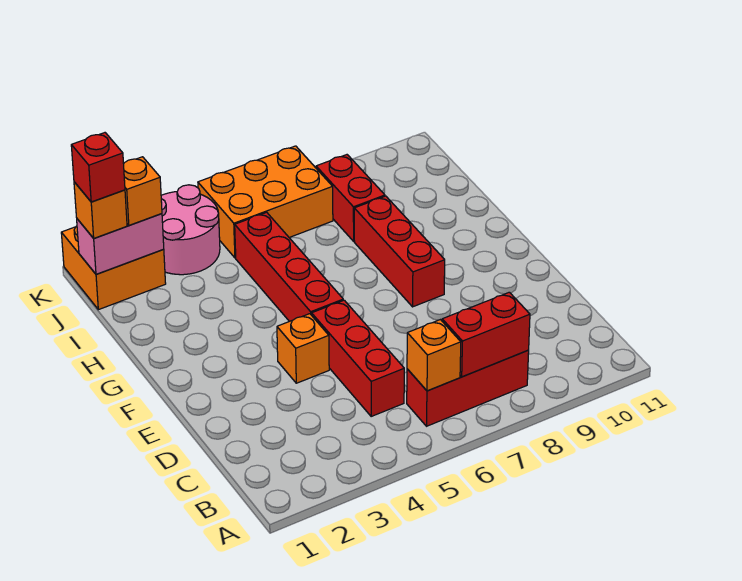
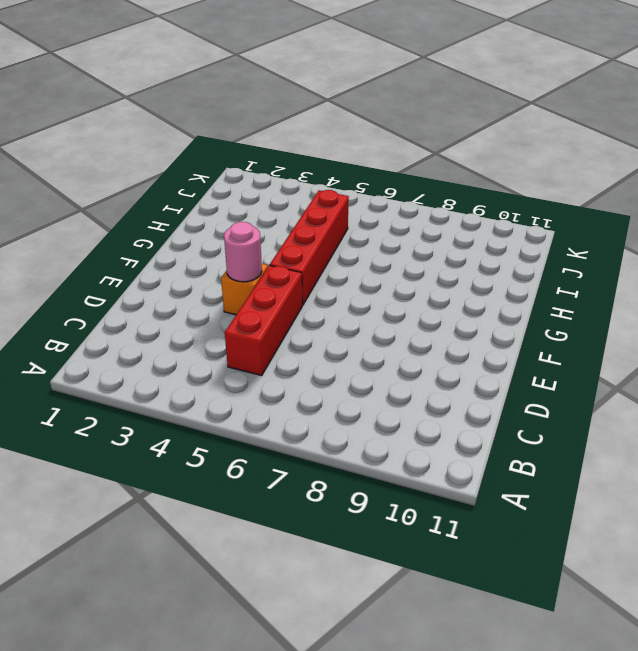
pink round brick E4 level 2 -> none
none -> red brick B6:B8 level 1
none -> red brick F8:H8 level 1
none -> red brick I8:J8 level 1

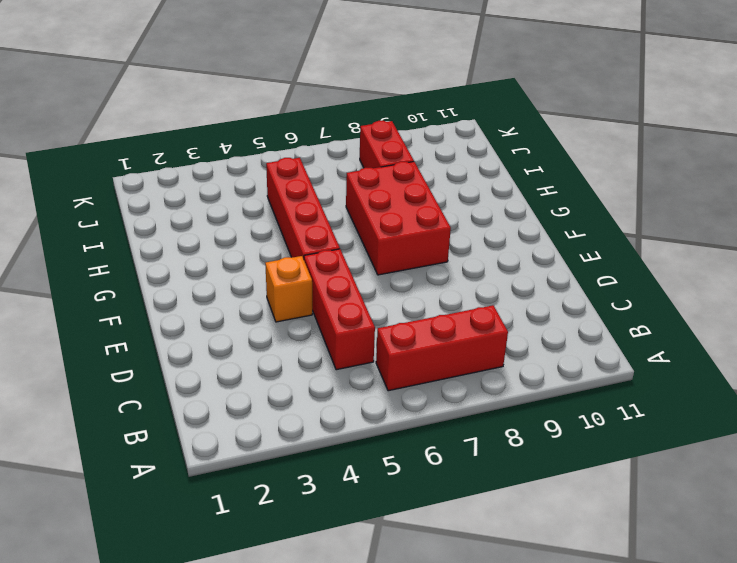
red brick F7:H8 level 1 -> red brick F8:H8 level 1
none -> orange brick J1:K2 level 1
none -> pink round brick J3:K4 level 1
none -> orange brick J5:K7 level 1

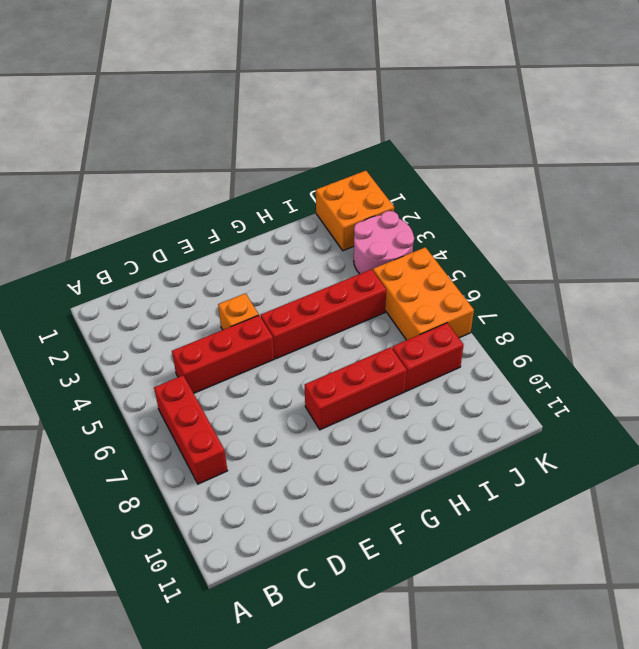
none -> orange brick B6 level 2
none -> red brick B7:B8 level 2
none -> pink brick J1:J2 level 2

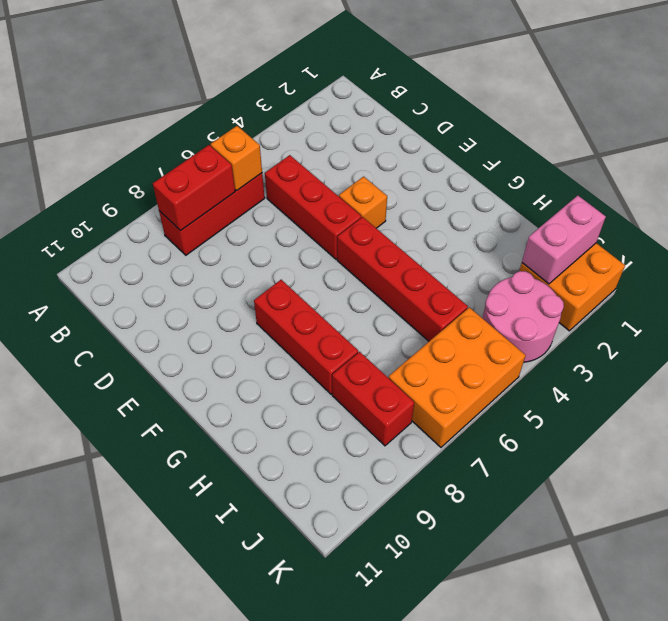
none -> orange brick J1 level 3
none -> orange brick J2 level 3
none -> red brick J1 level 4

